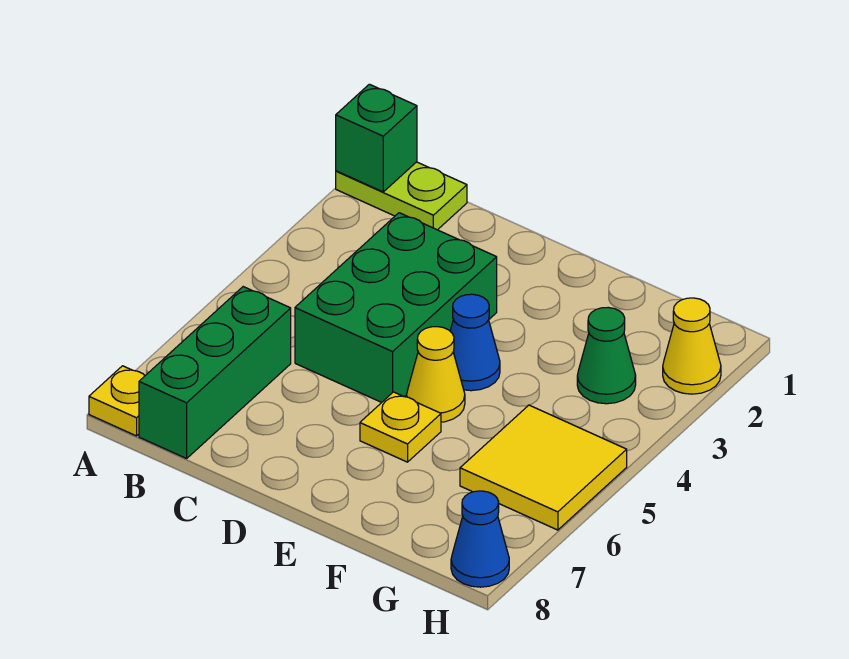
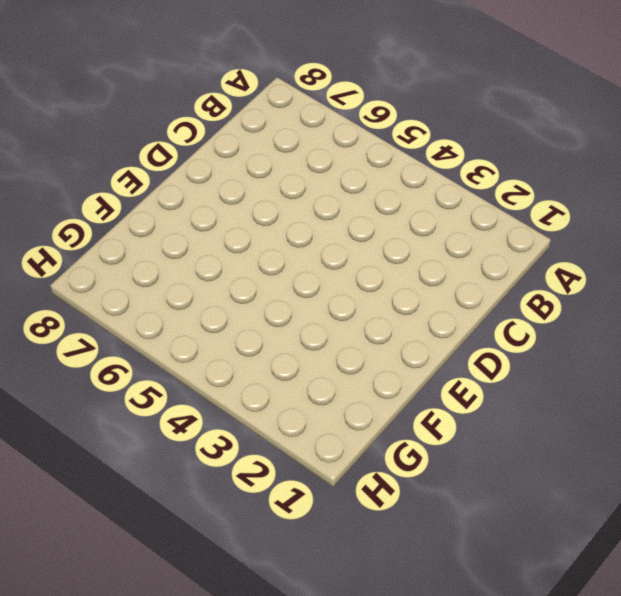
none -> lime plate A1:B1 level 1
none -> yellow plate A8 level 1
none -> green brick B6:B8 level 1

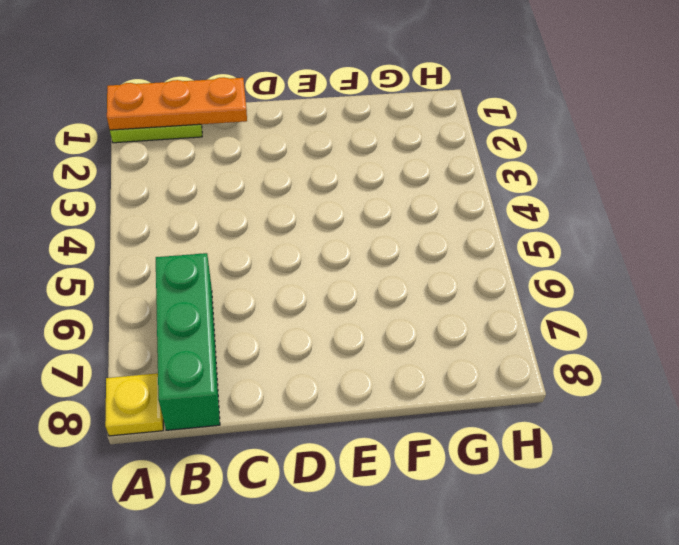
orange plate A1:C1 level 2 -> green brick A1 level 2
none -> green brick C3:D5 level 1
none -> blue cone E4 level 1
none -> yellow cone E5 level 1

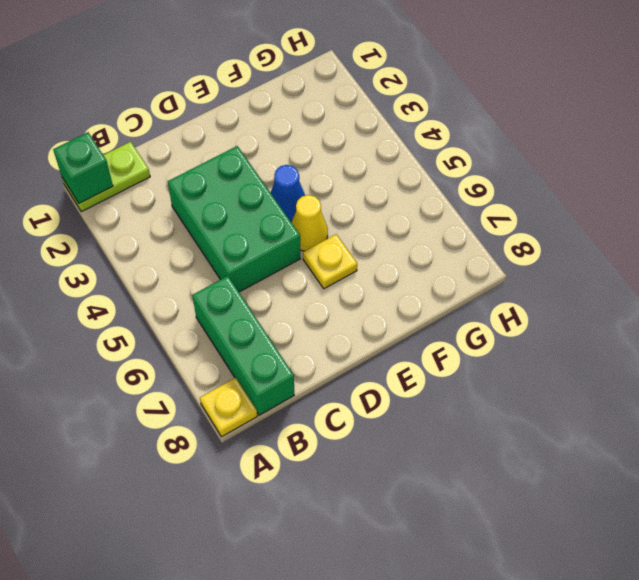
none -> green cone G3 level 1
none -> yellow tile G5:H6 level 1
none -> yellow cone H2 level 1

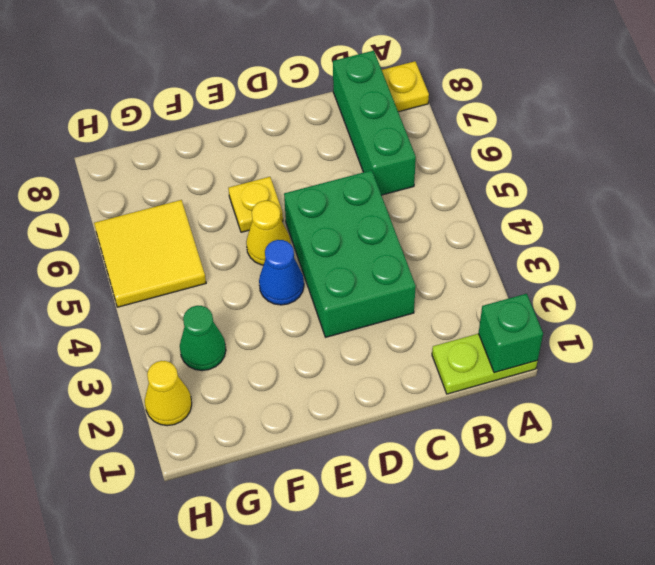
none -> blue cone H8 level 1

